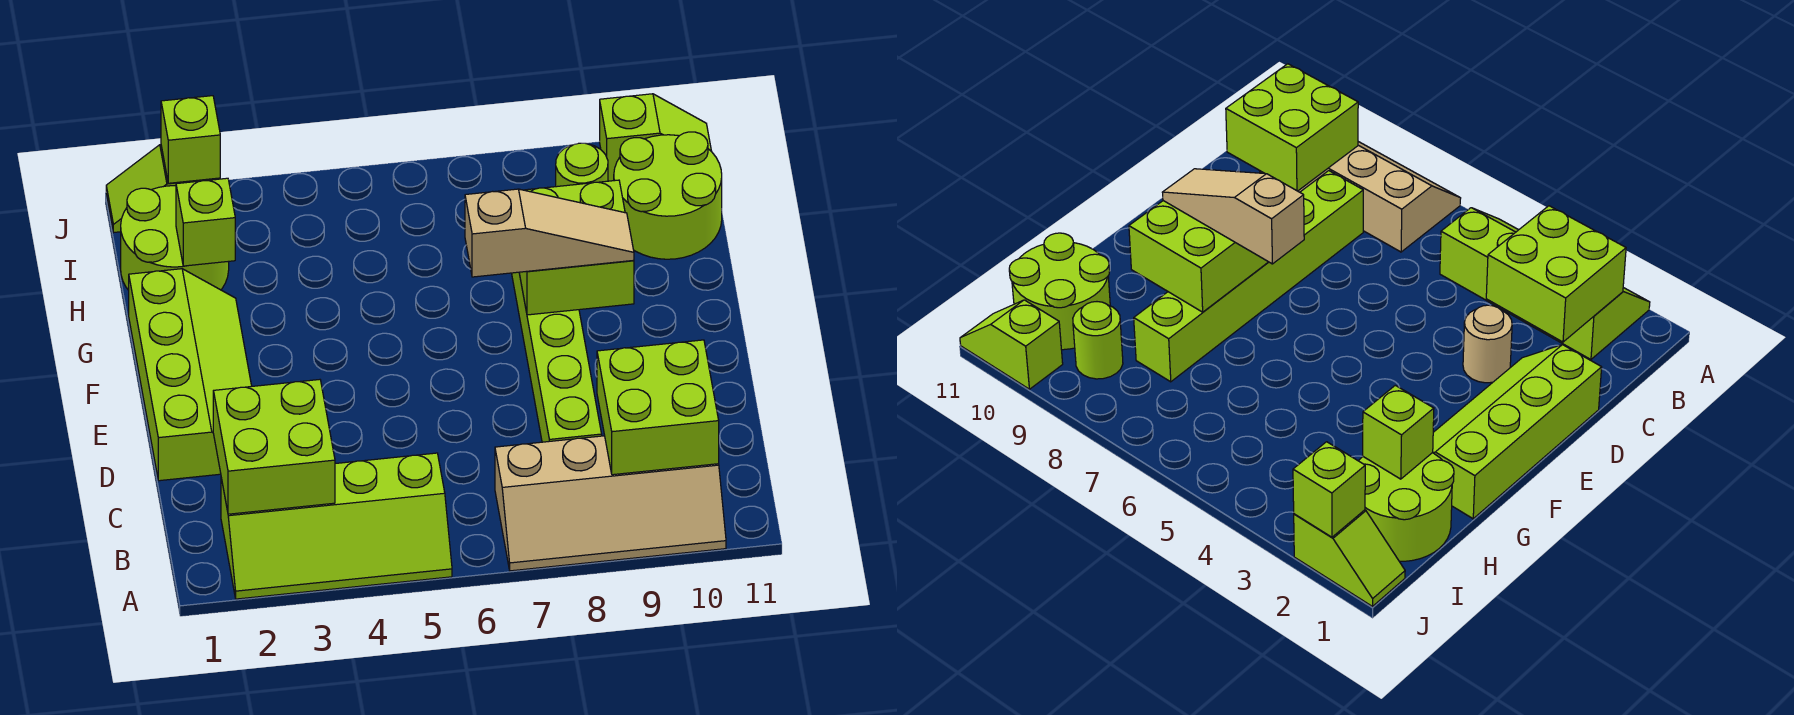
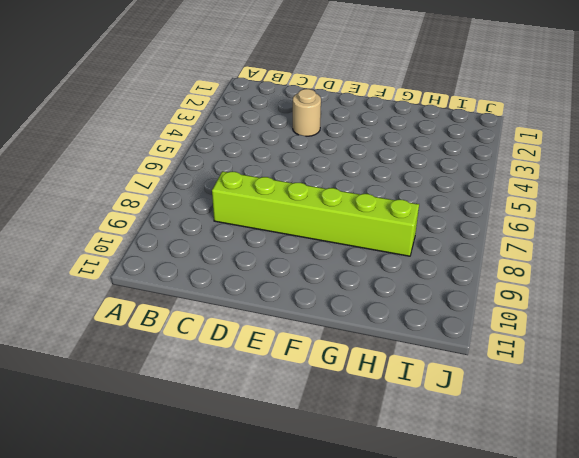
none -> lime slope A2:B5 level 1 top B
none -> tan slope A7:B10 level 1 top B
none -> lime slope D1:G2 level 1 top 1

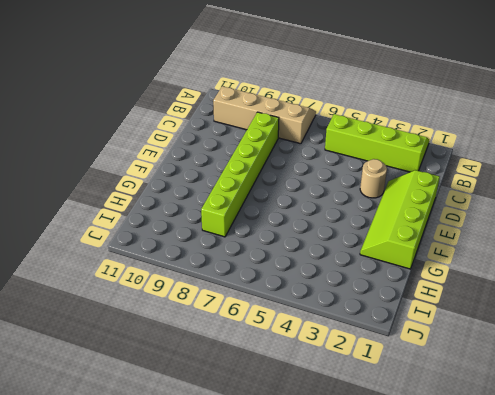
none -> lime round brick H1:I2 level 1
none -> lime round brick H10:I11 level 1
none -> lime round brick I9 level 1

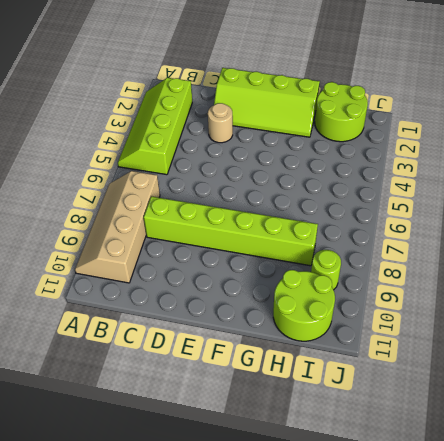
none -> lime slope J1:J2 level 1 top 2
none -> lime slope J10:J11 level 1 top 10
none -> lime brick B2:C3 level 2

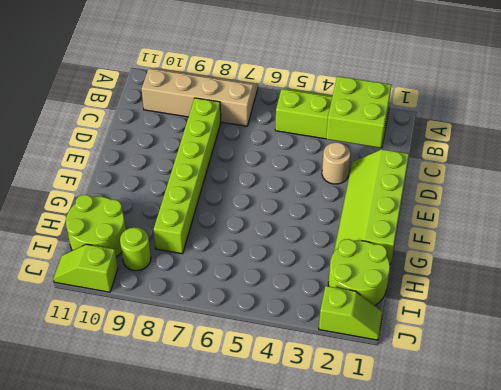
none -> lime brick B9:C10 level 2
none -> lime brick F8:G9 level 2
none -> lime brick H2 level 2

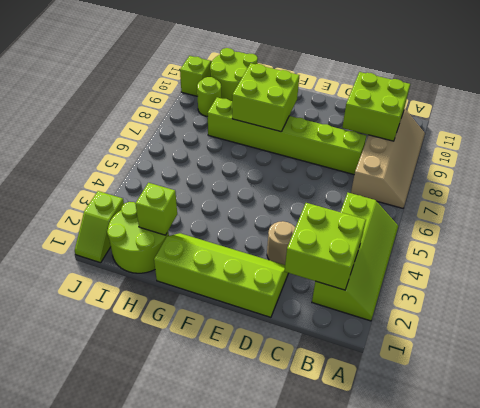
none -> lime brick J2 level 2
none -> tan slope F7:F9 level 3 top 7

